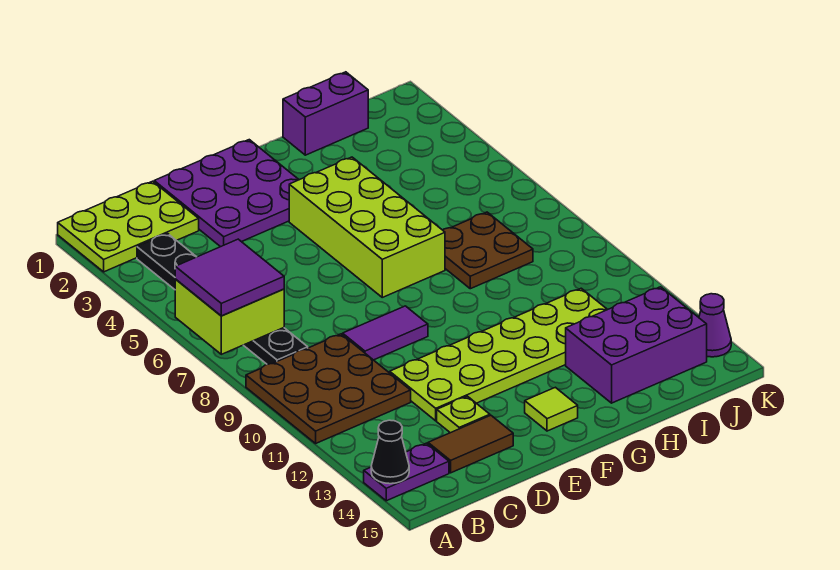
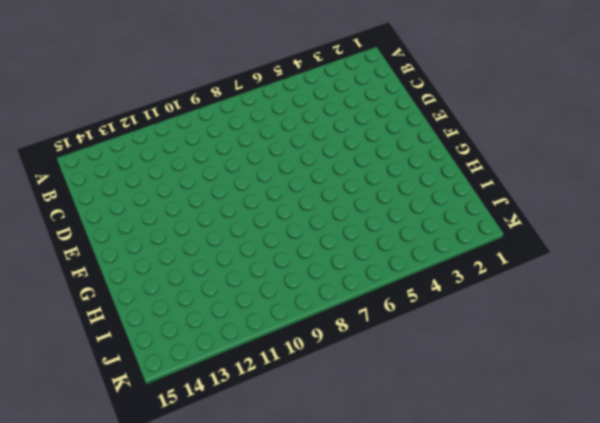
none -> lime plate A1:C2 level 1
none -> brown plate A9:C11 level 1
none -> purple plate A14:B14 level 1

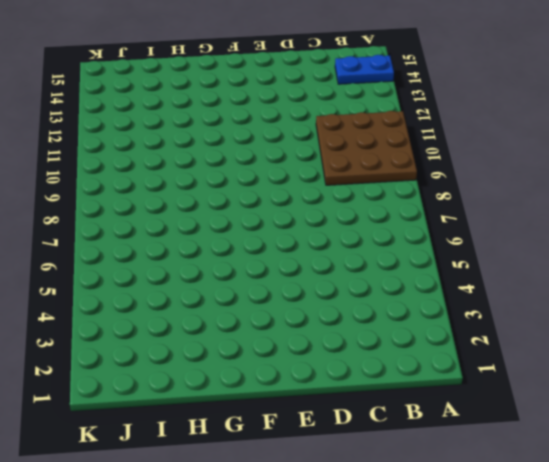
blue plate A14:B14 level 1 -> purple plate A14:B14 level 1
none -> lime plate A1:C2 level 1
none -> black plate B3:B8 level 1
none -> brown tile C14:D14 level 1

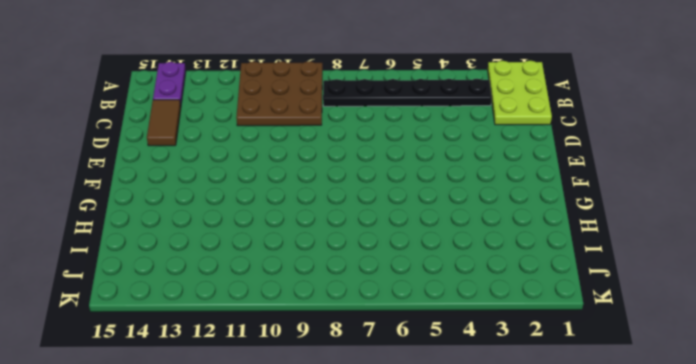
none -> purple plate D1:F3 level 1
none -> purple tile D9:E9 level 1
none -> lime plate D11:I12 level 1

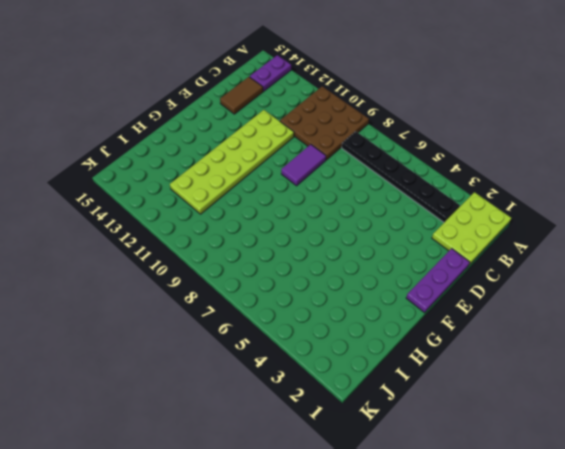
purple plate D1:F1 level 1 -> purple plate D1:F3 level 1
none -> lime plate D13 level 1
none -> lime brick F4:G7 level 1
none -> lime tile F14 level 1

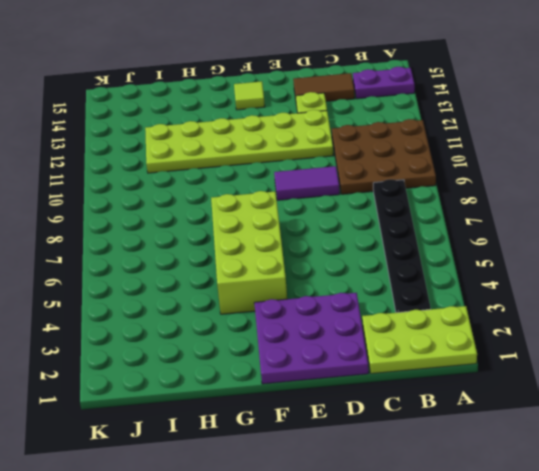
none -> purple brick H1:I1 level 1
none -> brown plate H7:I8 level 1
none -> purple brick H13:J14 level 1

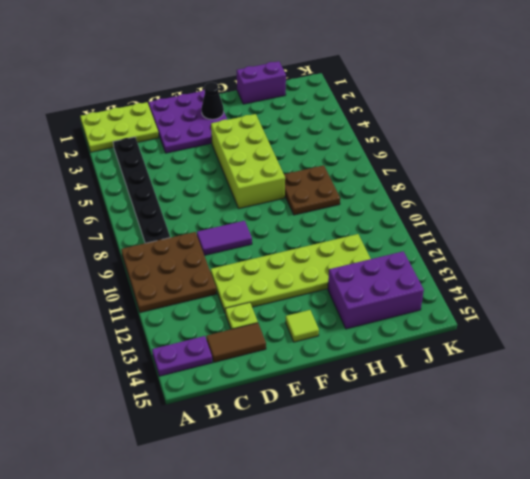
black cone F2 level 2 -> black cone A14 level 2
none -> purple cone K14 level 1
none -> lime brick A6:B7 level 2
none -> purple tile A6:B7 level 3

